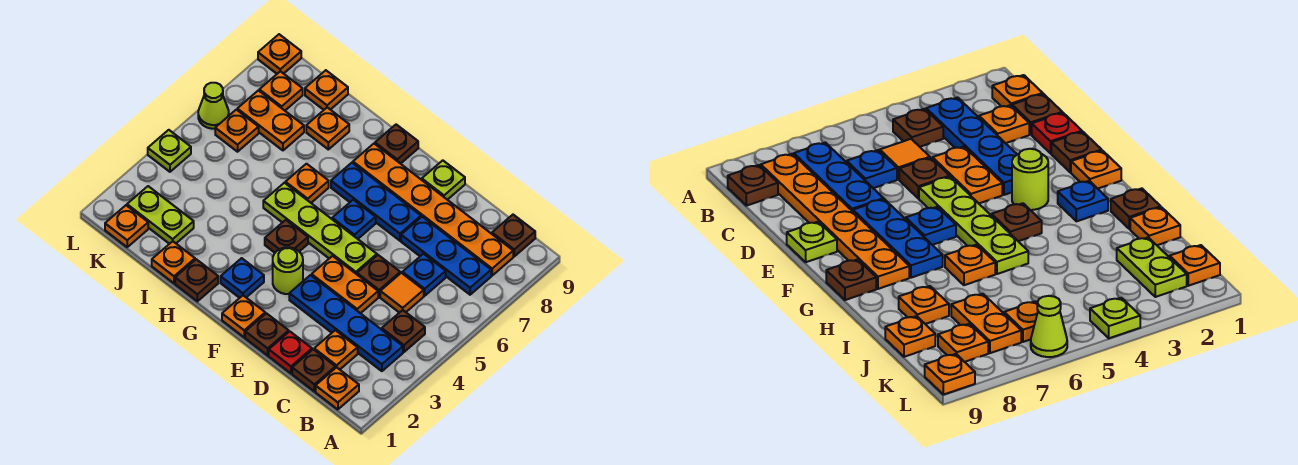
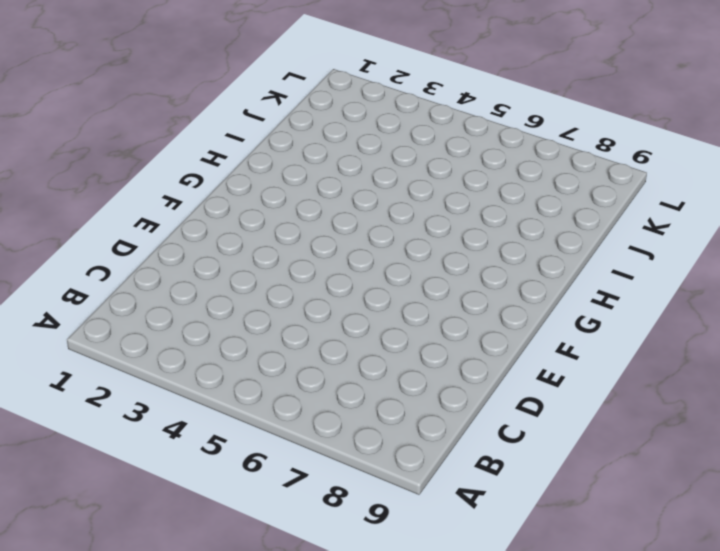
none -> orange plate B1 level 1
none -> blue plate B3:E3 level 1
none -> brown plate B4 level 1
none -> blue plate B7:D7 level 1

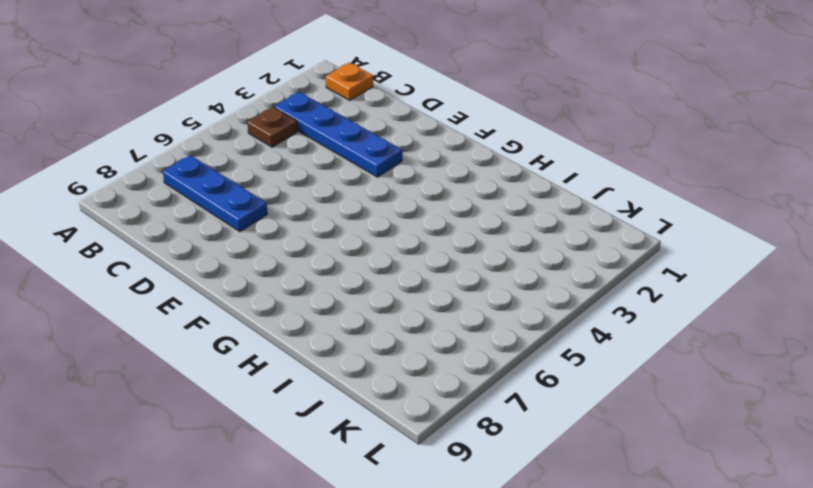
none -> orange plate B8:G8 level 1
none -> brown plate B9 level 1
none -> brown plate C1 level 1
none -> orange plate C2 level 1

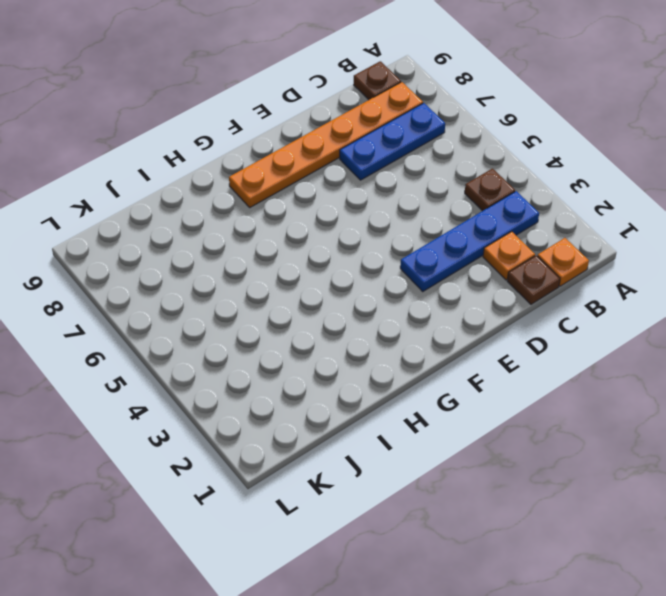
none -> orange tile C5 level 1
none -> blue plate C6 level 1
none -> red plate D1 level 1
none -> orange plate D4:E4 level 1

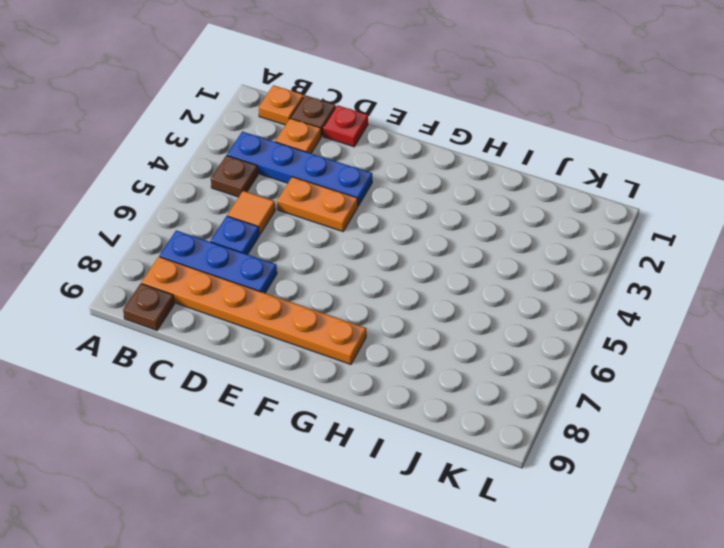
none -> brown plate D5 level 1
none -> brown plate E1 level 1
none -> lime plate E5:H5 level 1
none -> blue plate E7:G7 level 1

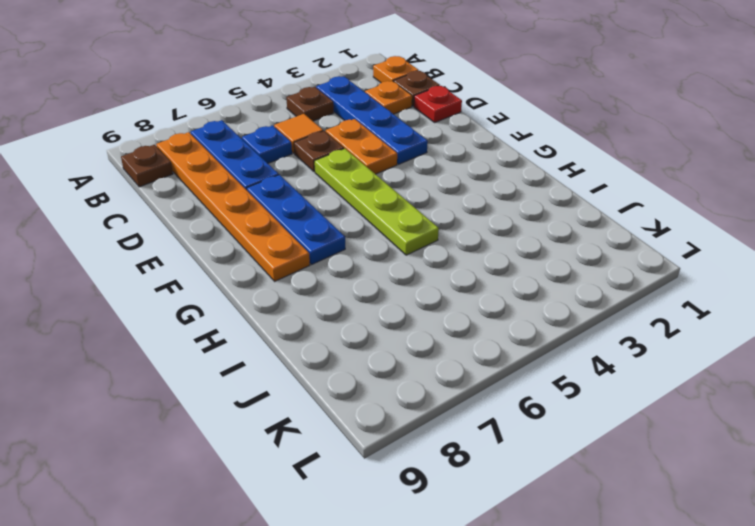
none -> brown plate E1 level 1
none -> lime plate E9 level 1
none -> orange plate F1 level 1
none -> lime round brick F3 level 1

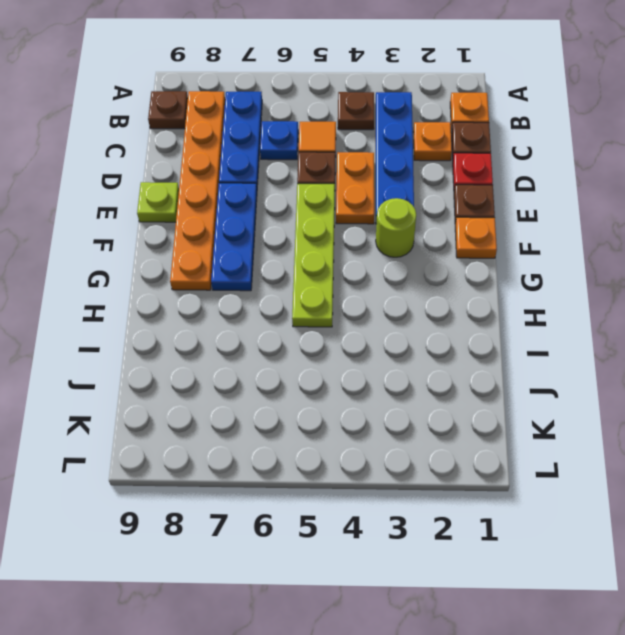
none -> blue plate F6 level 1
none -> blue plate G2 level 1
none -> brown plate G4 level 1
none -> brown plate G9 level 1

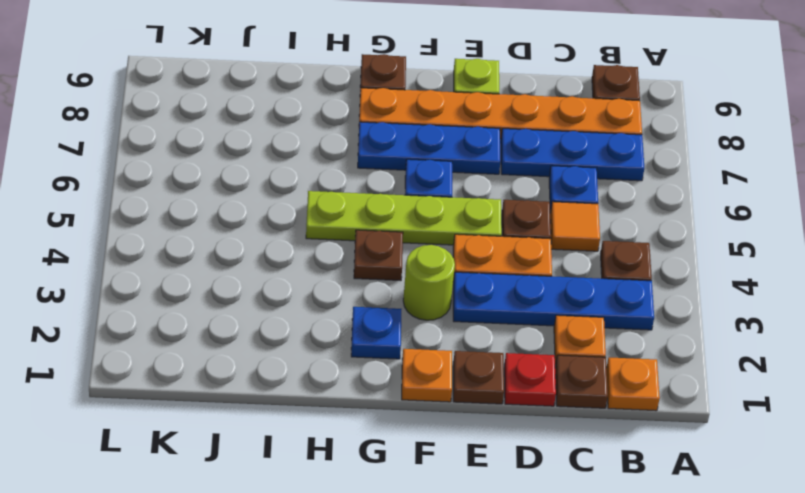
none -> brown plate H1 level 1
none -> orange plate H6 level 1
none -> orange plate I1 level 1
none -> orange plate I8 level 1

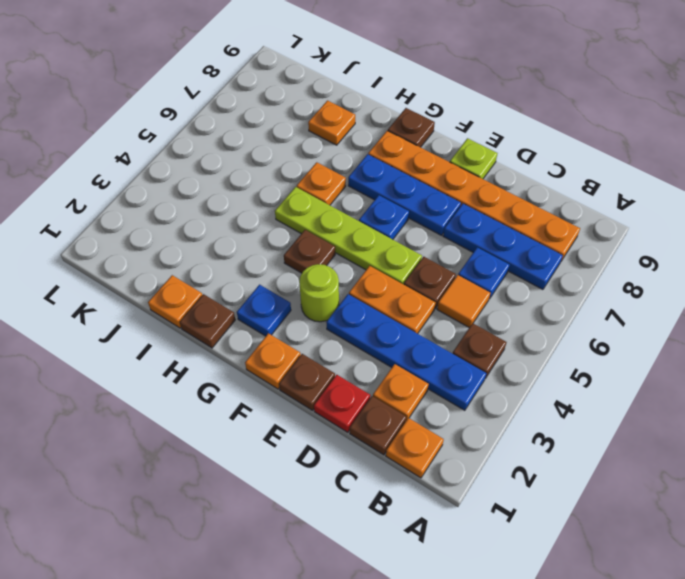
none -> brown plate B9 level 1
none -> lime plate J2:K2 level 1
none -> orange plate J7:K7 level 1
none -> orange plate J9 level 1

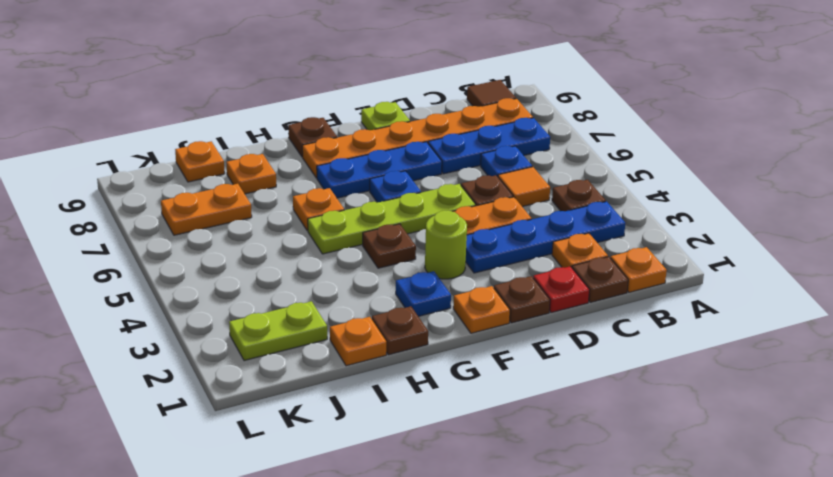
brown tile B9 level 1 -> brown plate B9 level 1
none -> orange plate K1 level 1
none -> orange plate K6 level 1
none -> orange plate K8 level 1
none -> lime plate L4 level 1

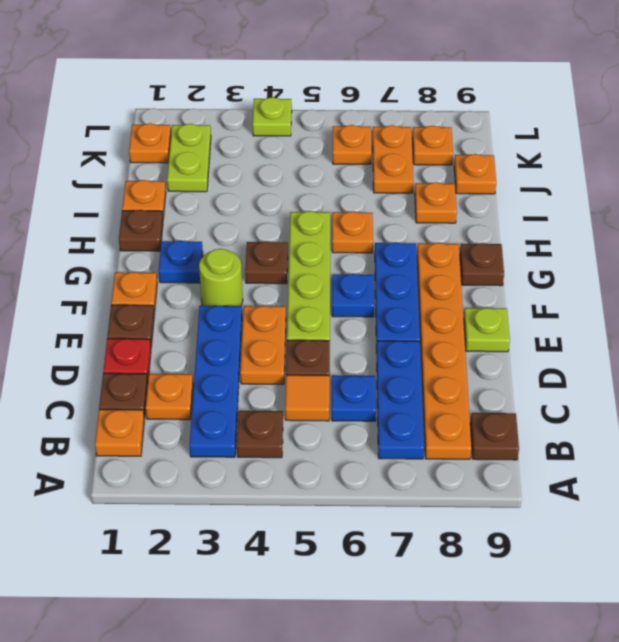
none -> lime cone L6 level 1
none -> orange plate L9 level 1

